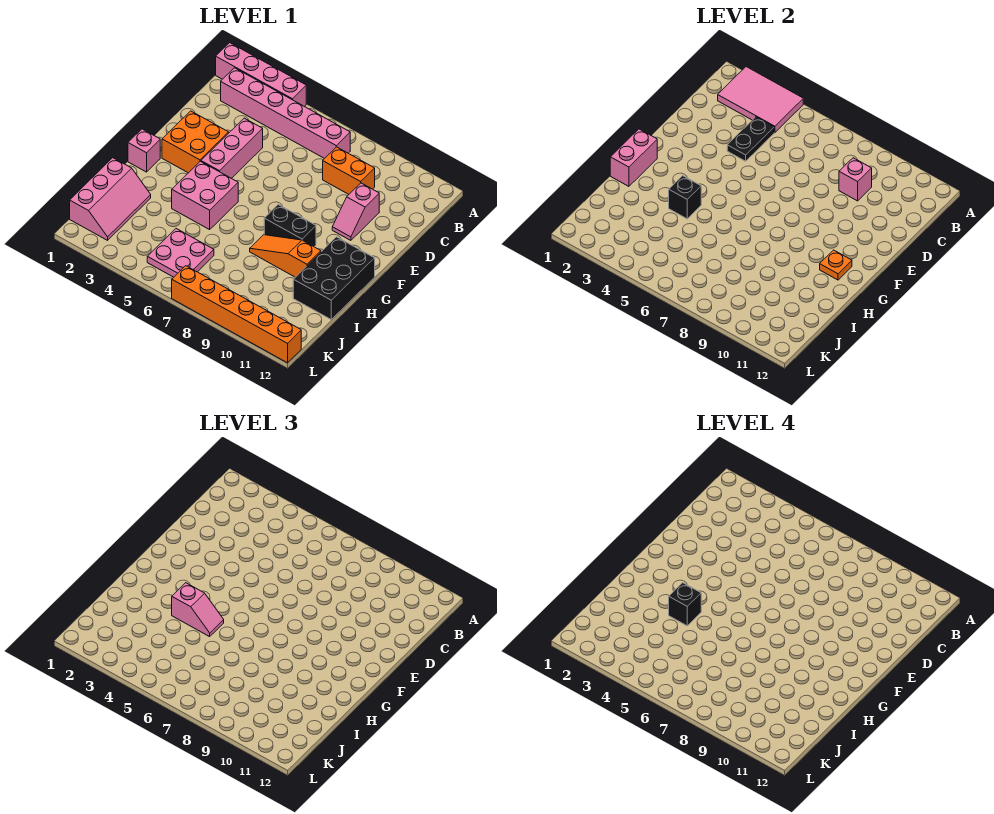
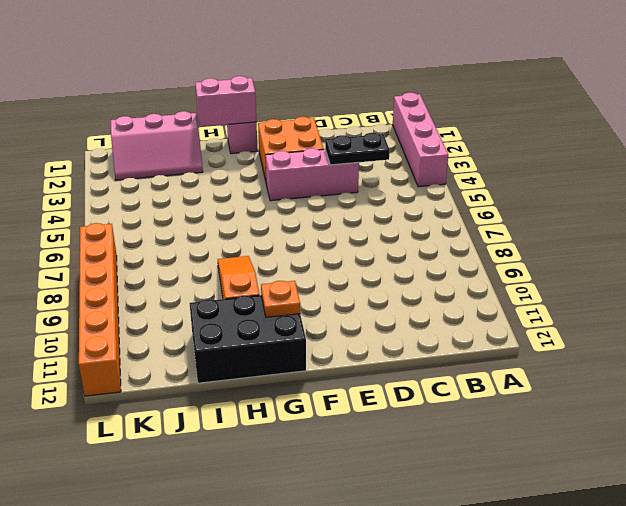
none -> pink brick B2:B7 level 1
none -> orange brick C8:C9 level 1
none -> pink slope D10:E10 level 1 top D

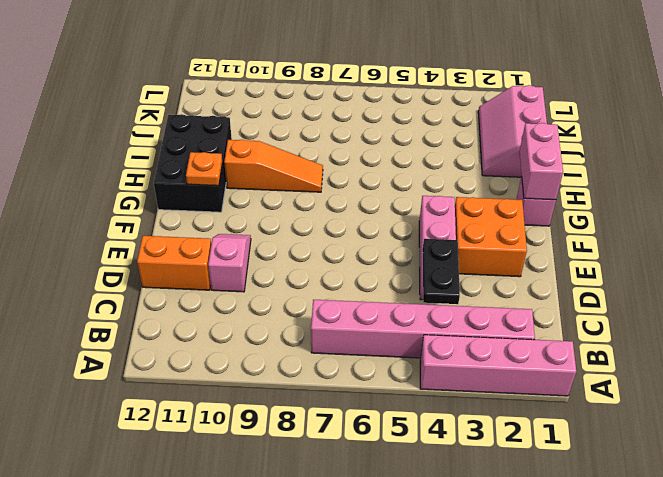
orange brick D11:D12 level 1 -> orange brick C8:C9 level 1
none -> pink brick G4:H5 level 1
none -> black brick G8:G9 level 1
none -> pink plate J5:K6 level 1

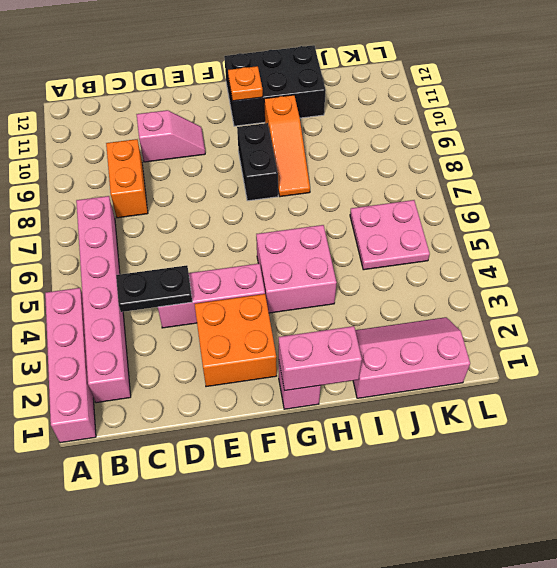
none -> orange brick L7:L12 level 1
none -> pink tile A2:B4 level 2
none -> pink brick C9 level 2

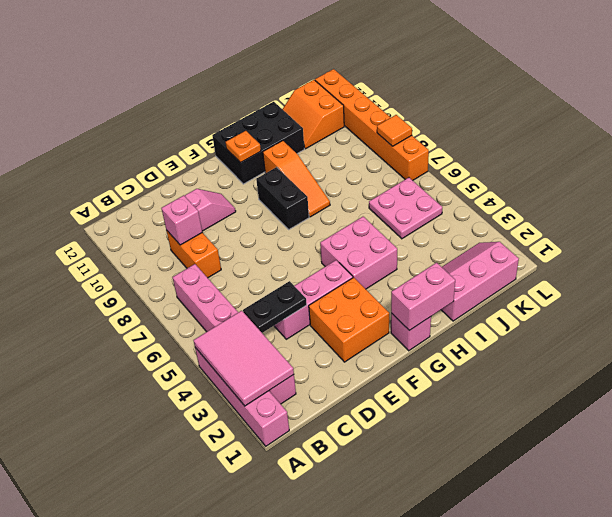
orange slope J11:K12 level 1 top K -> none
orange tile L8 level 2 -> none
none -> black brick H4 level 2
none -> pink slope H4:H5 level 3 top 4
none -> black brick H4 level 4

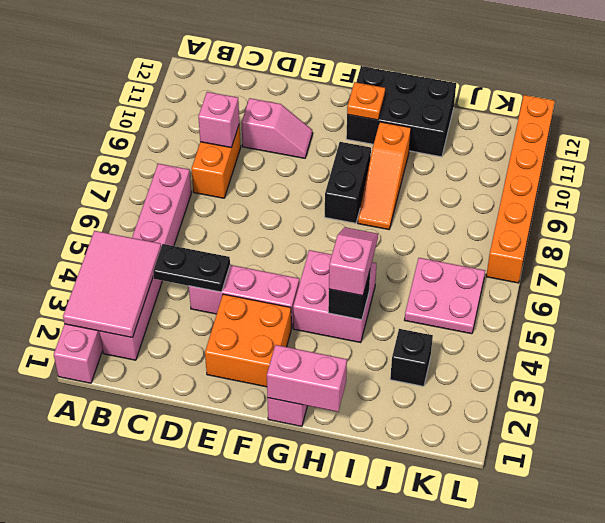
black brick J3 level 1 -> black brick H4 level 4
none -> pink slope I1:K2 level 1 top 1

